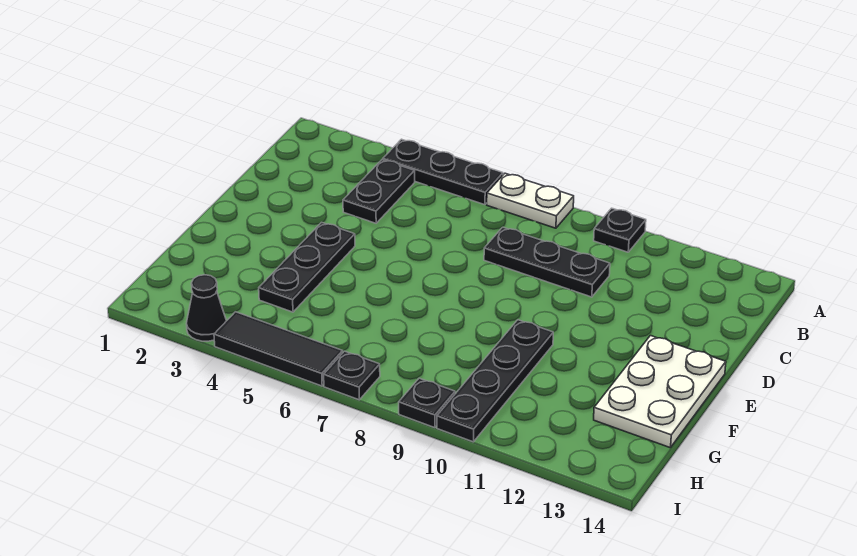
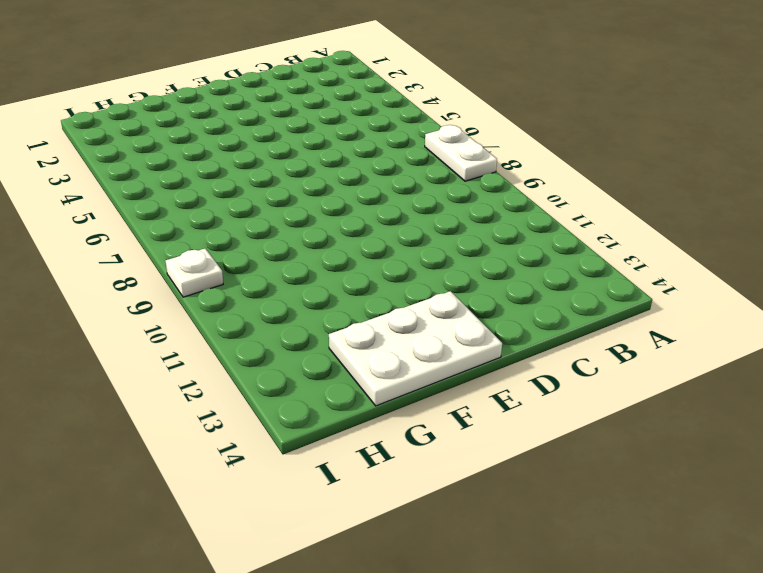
white plate I9 level 1 -> black plate I9 level 1
none -> black plate A4:A6 level 1
none -> black plate A10 level 1
none -> black plate B4:C4 level 1

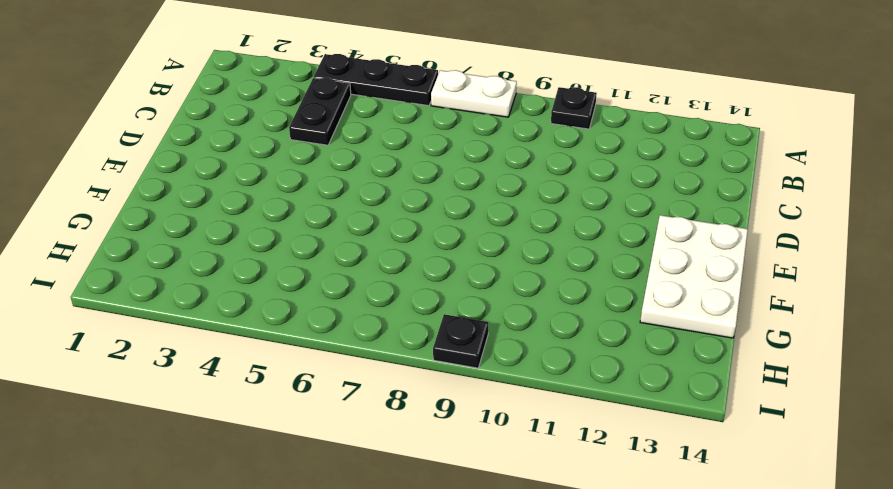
none -> black plate C8:C10 level 1
none -> black plate E4:G4 level 1
none -> black plate F10:I10 level 1

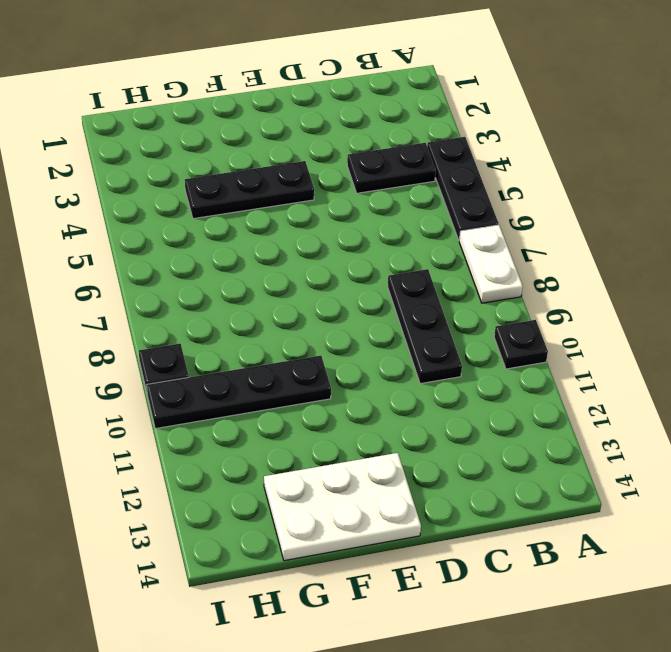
none -> black cone I3 level 1
none -> black tile I4:I6 level 1
none -> black plate I7 level 1

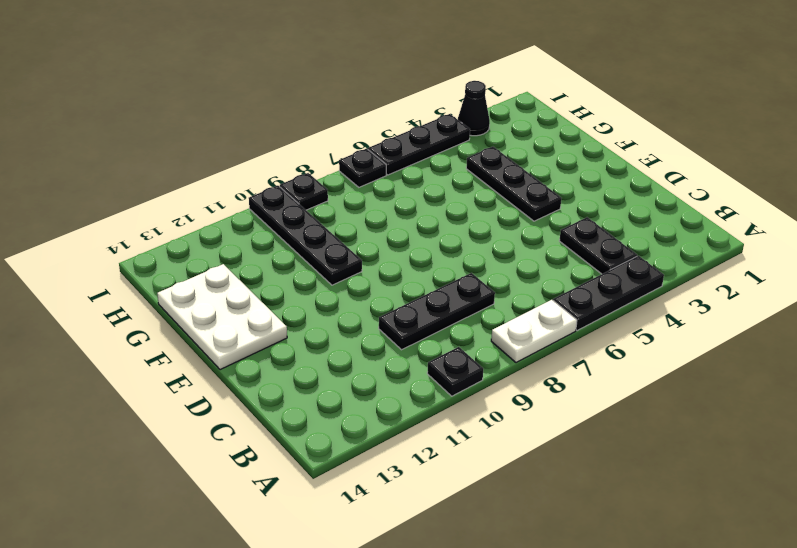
black plate I4:I6 level 1 -> black tile I4:I6 level 1

